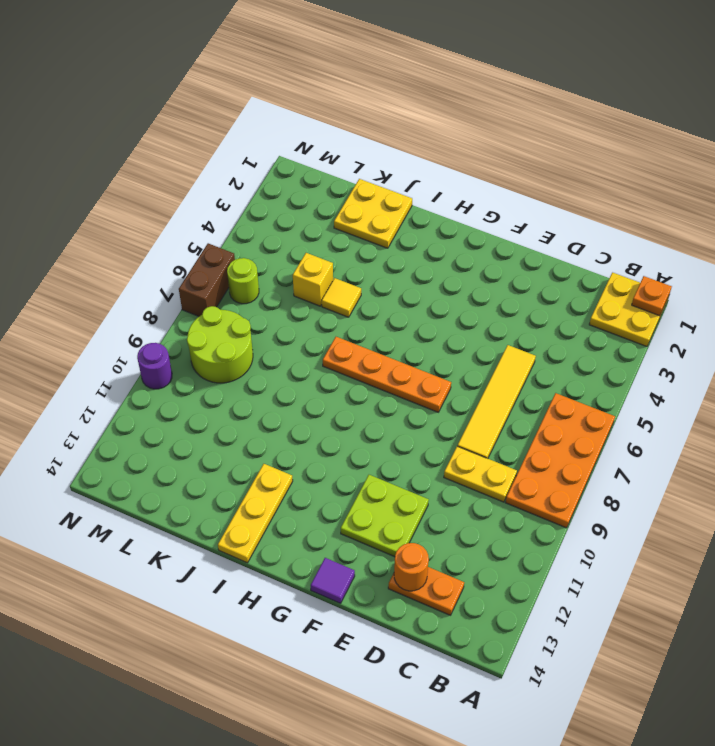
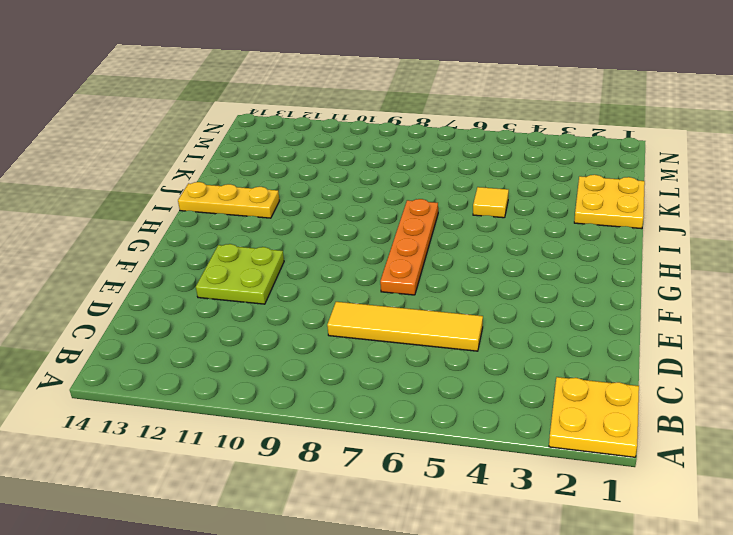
none -> orange plate A6:B9 level 1
none -> yellow plate C9:D9 level 1
none -> orange plate C13:D13 level 1

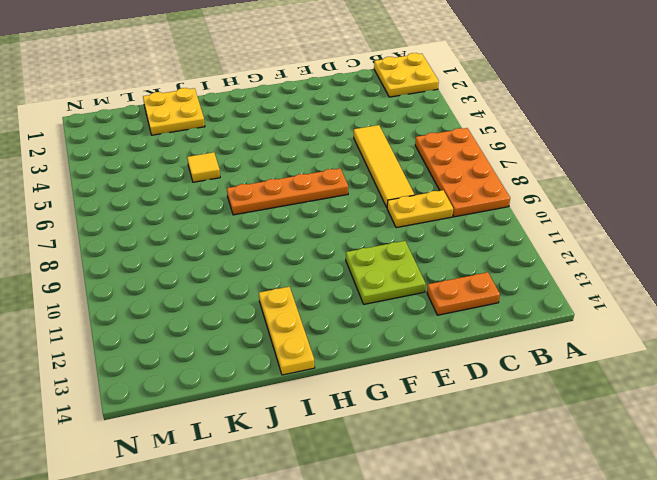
none -> purple tile F14 level 1
none -> yellow brick K5 level 1
none -> lime round brick L8:M9 level 1

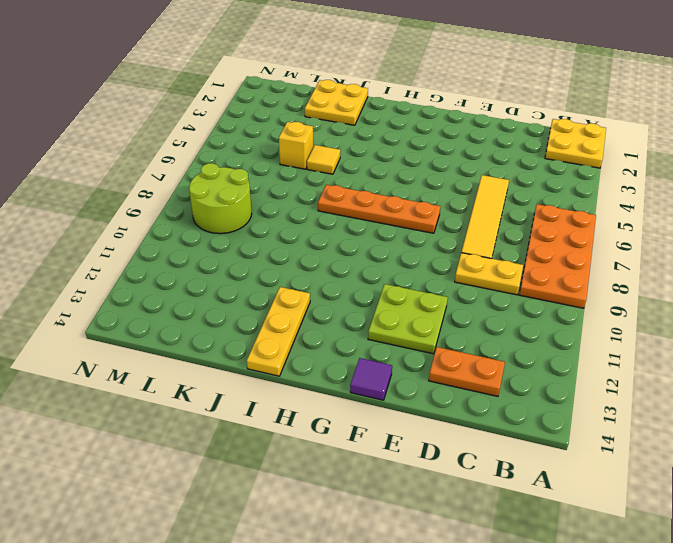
none -> lime round brick M6 level 1
none -> brown brick N6:N7 level 1
none -> purple round brick N10 level 1

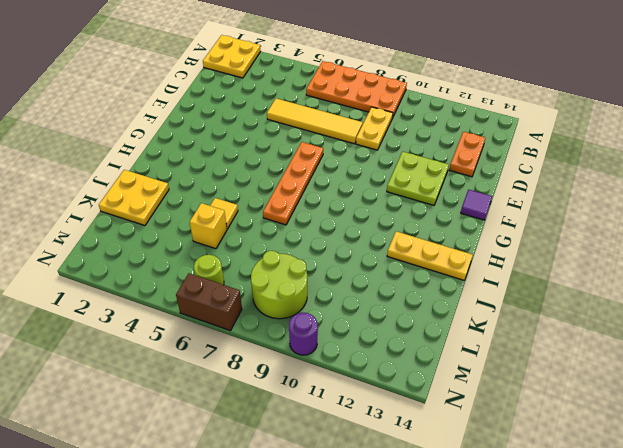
none -> orange plate A1 level 2
none -> orange round brick D13 level 2

